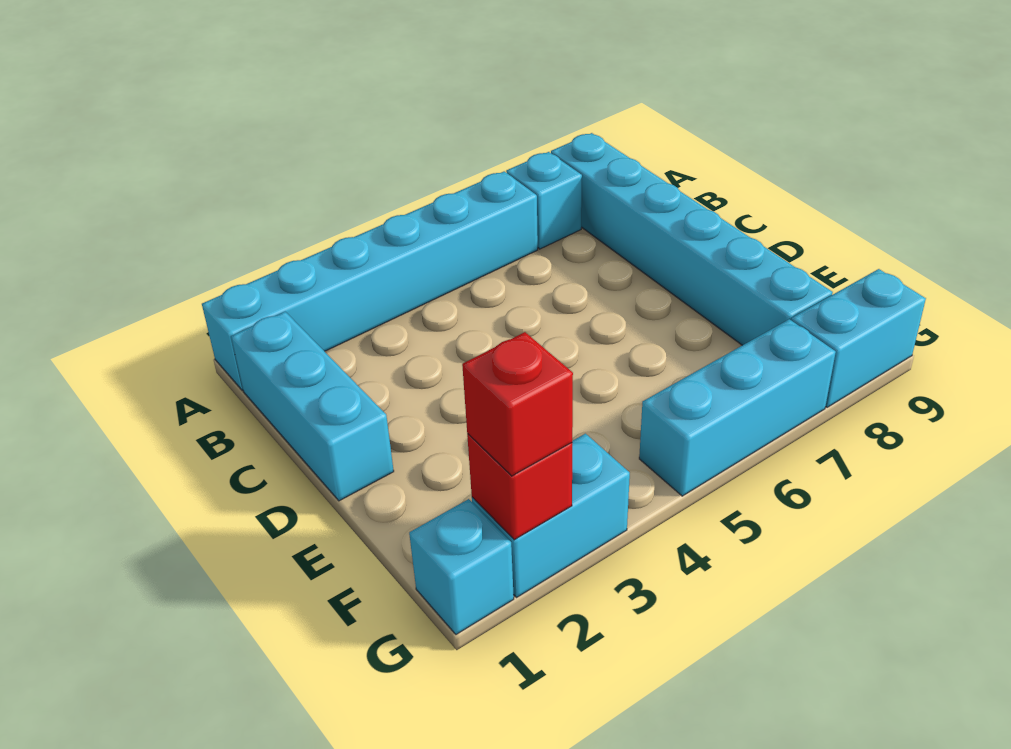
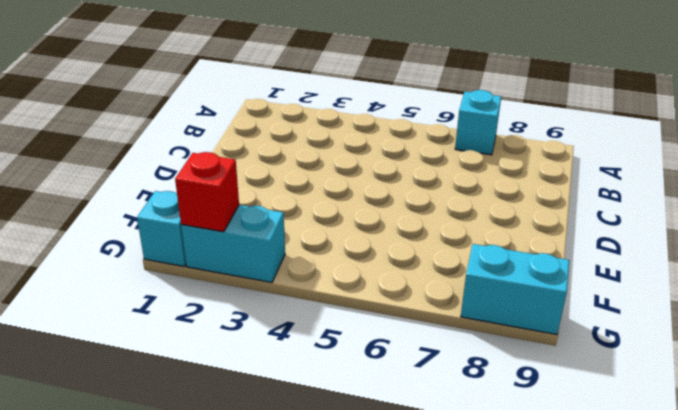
none -> cyan brick A1:A6 level 1
none -> cyan brick A8:F8 level 1

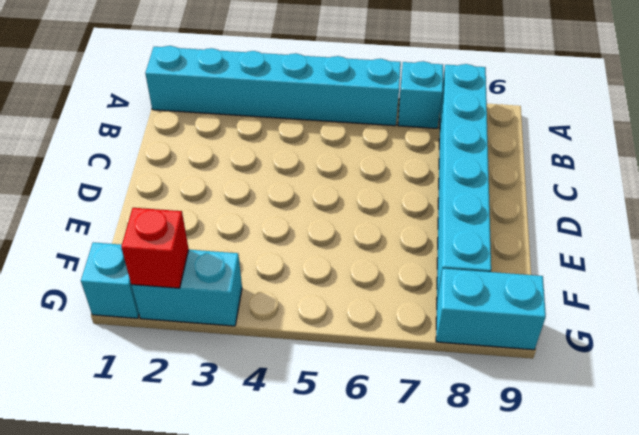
none -> cyan brick B1:D1 level 1
none -> cyan brick G5:G7 level 1

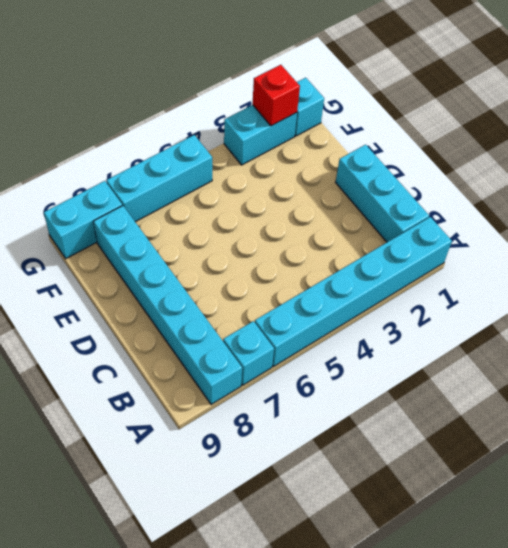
none -> red brick G2 level 3

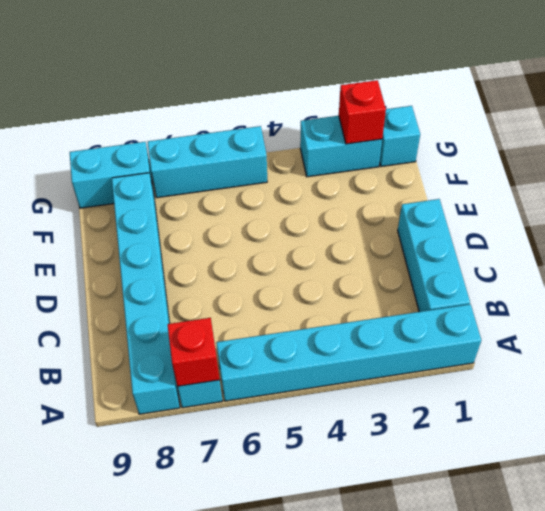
red brick A7 level 2 -> red brick G2 level 3

